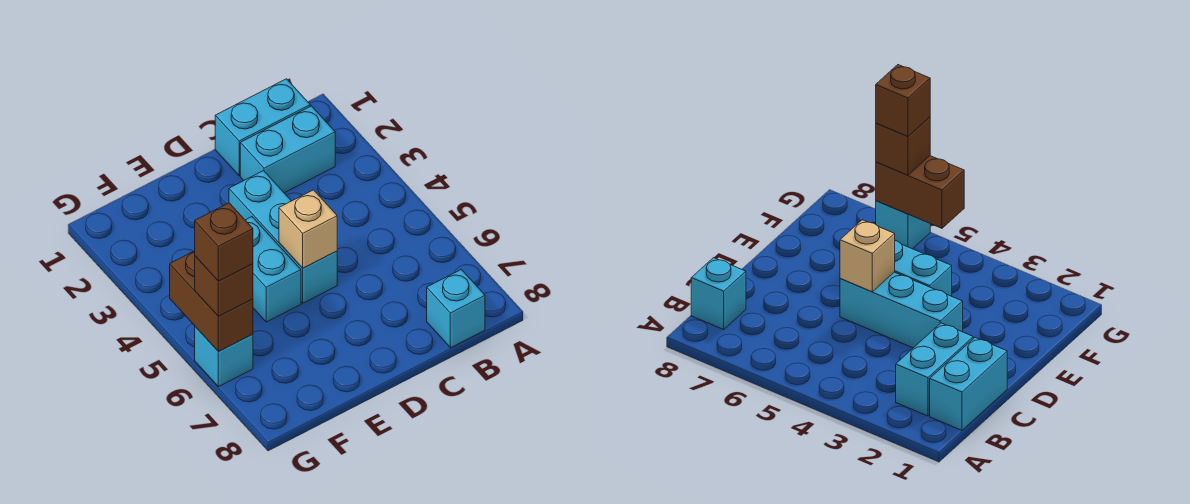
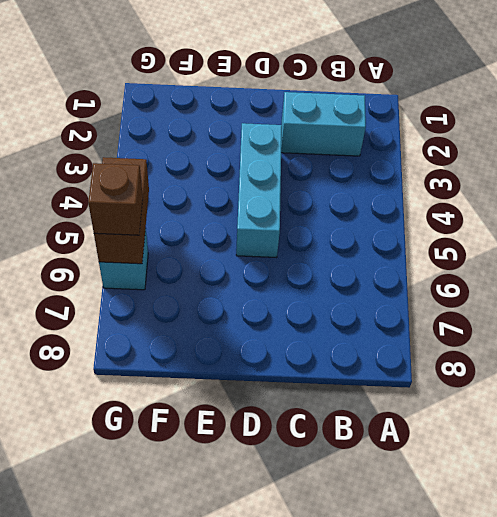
none -> cyan brick B1:C1 level 1
none -> cyan brick B8 level 1

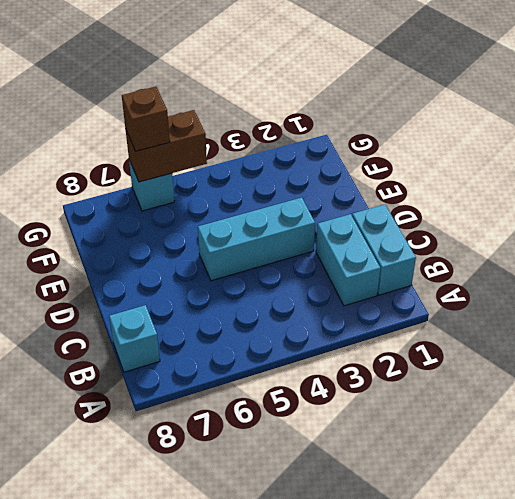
none -> cyan brick E4:E5 level 1
none -> tan brick D5 level 2

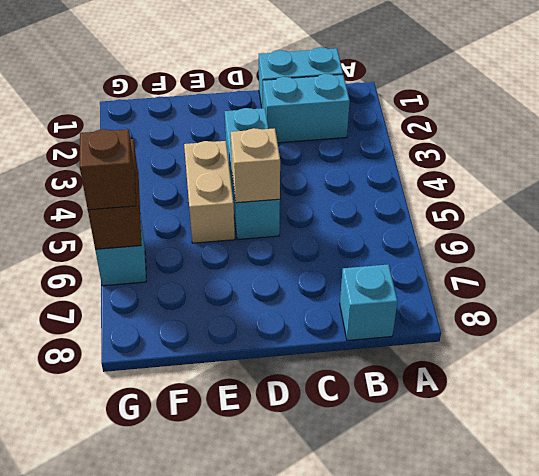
tan brick E4:E5 level 1 -> cyan brick E4:E5 level 1
none -> brown brick G6 level 4

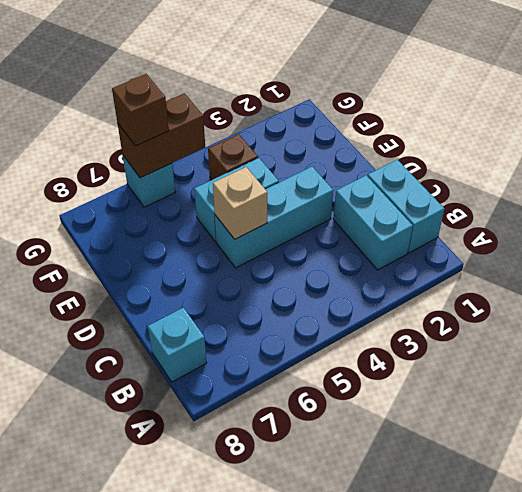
brown brick F4 level 1 -> brown brick G6 level 4

